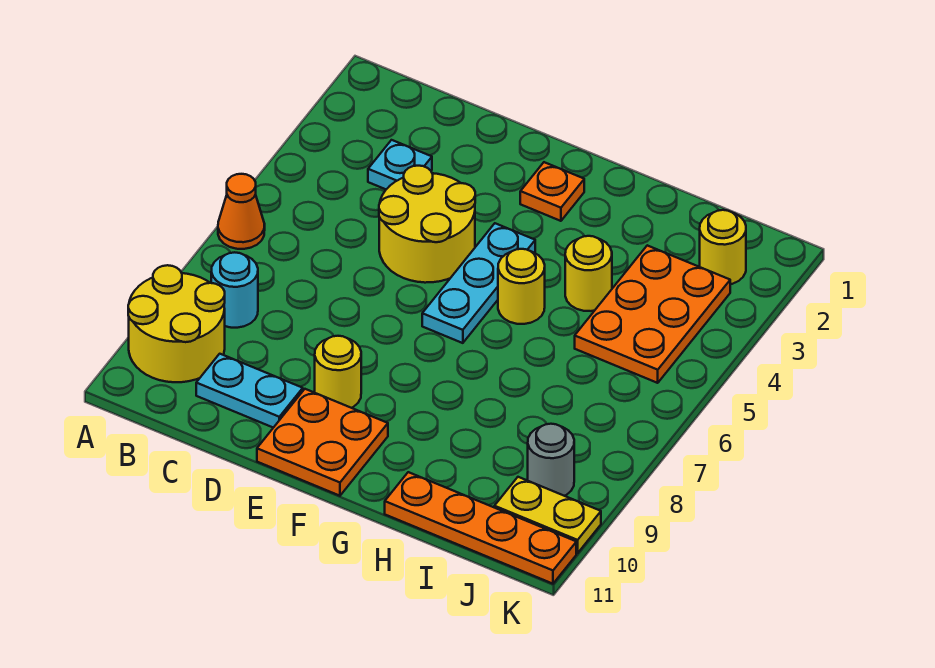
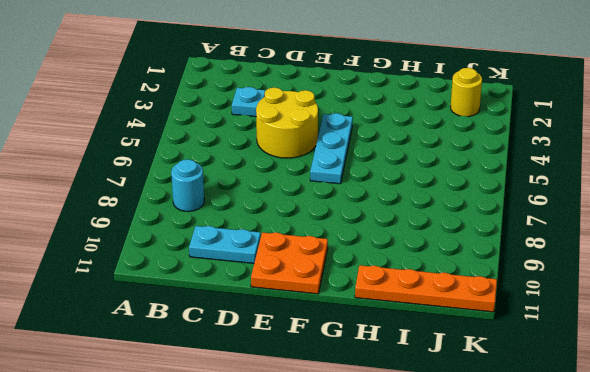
none -> orange cone A6 level 1
none -> yellow round brick A9:B10 level 1
none -> yellow round brick E9 level 1

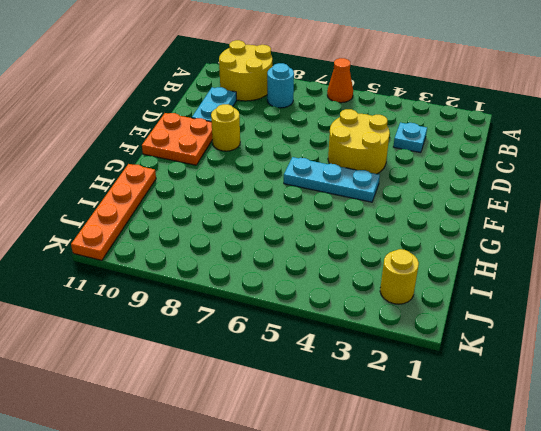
none -> orange plate F2 level 1
none -> yellow round brick G5 level 1
none -> yellow round brick H4 level 1

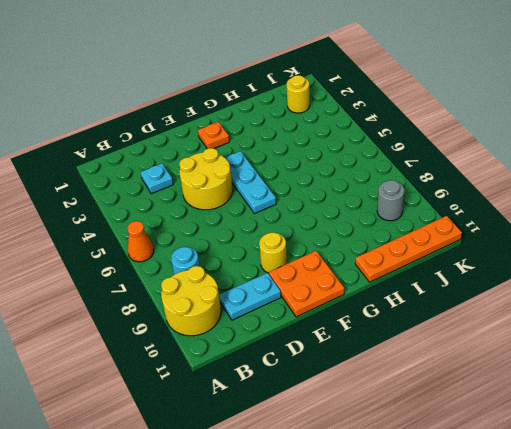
none -> yellow round brick G5 level 1
none -> yellow round brick H4 level 1
none -> orange plate I3:J5 level 1

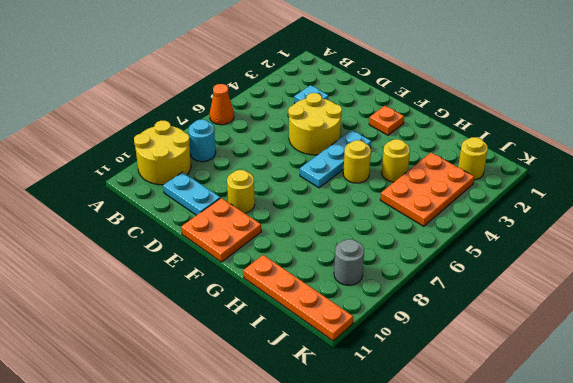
none -> yellow plate J10:K10 level 1

